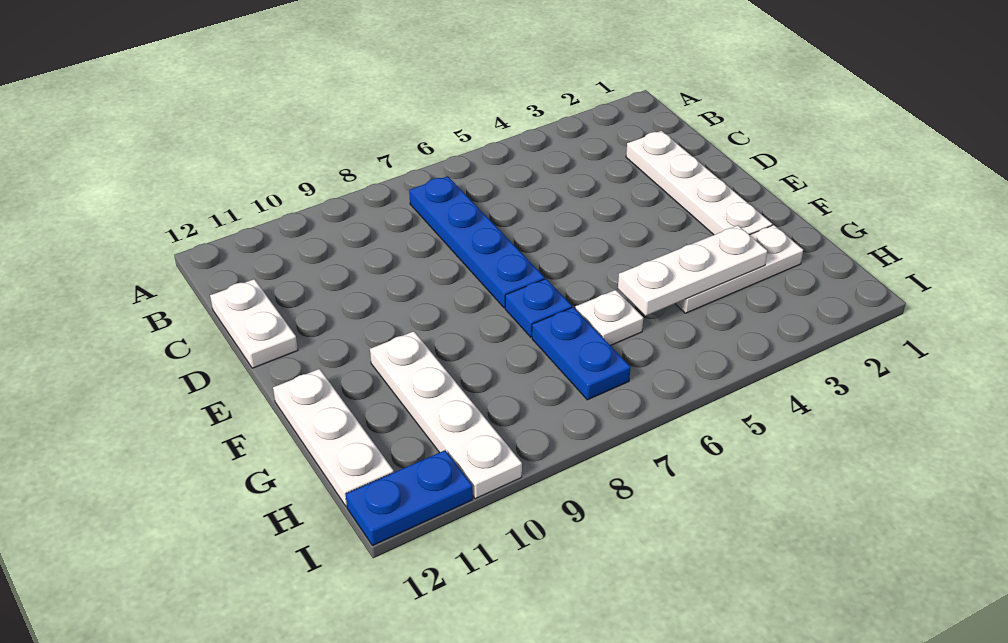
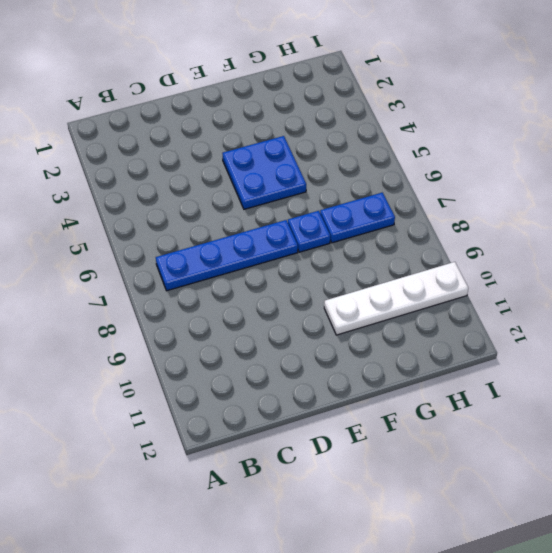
blue plate E4:F5 level 1 -> none
none -> white plate C2:F2 level 1
none -> white plate C12:D12 level 1

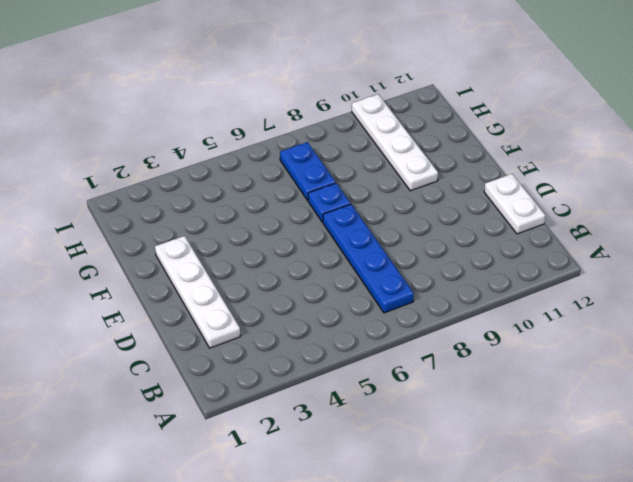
none -> white plate F12:H12 level 1
none -> white plate G2:G4 level 1

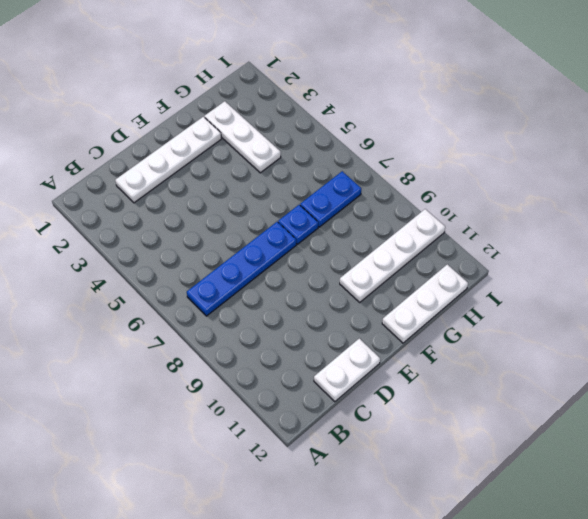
none -> white plate G6 level 1
none -> blue plate I11:I12 level 1

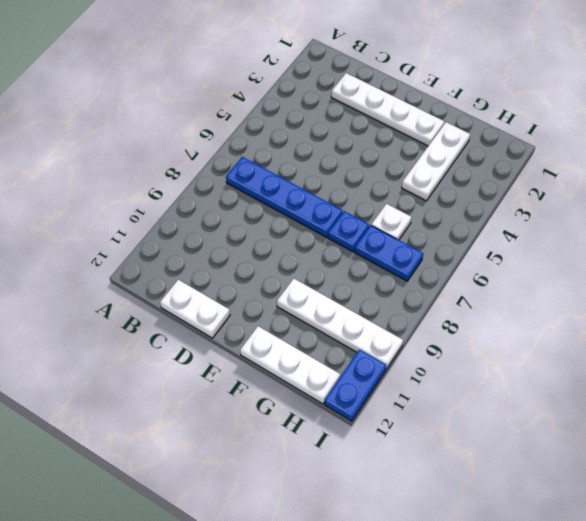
none -> white plate G3:G5 level 2

